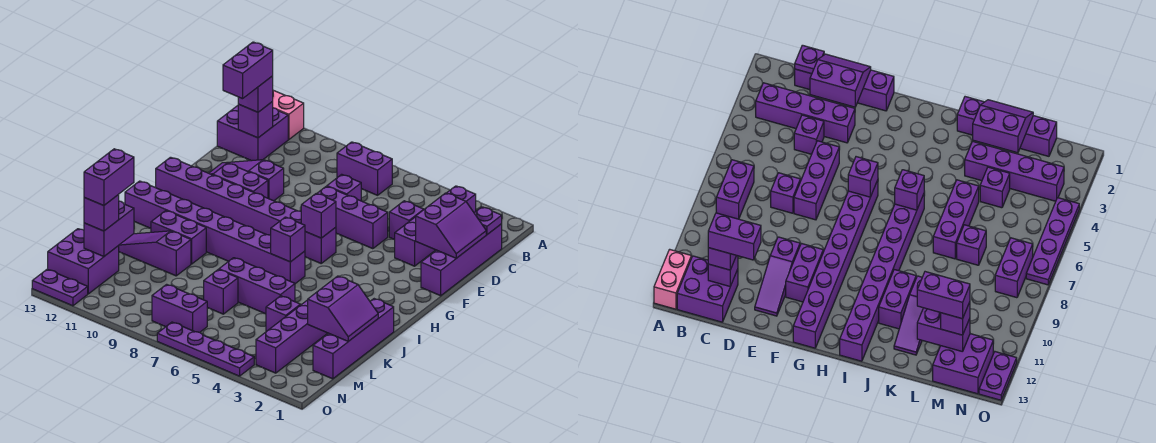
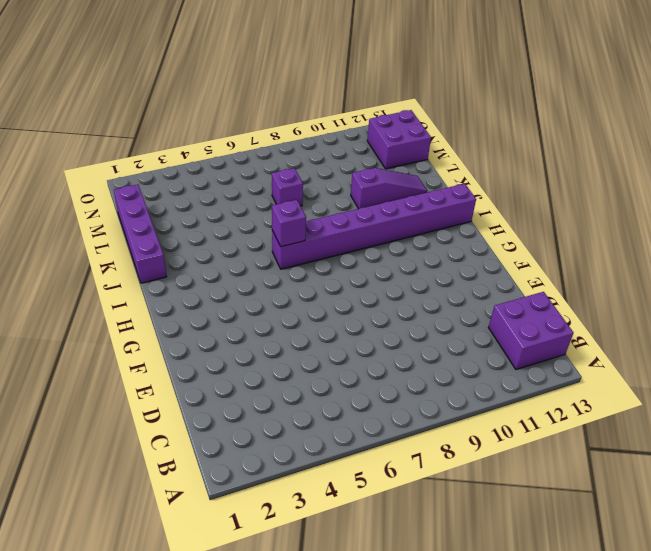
none -> pink brick A12:A13 level 1
none -> purple brick B3:E3 level 1
none -> purple brick B7:B8 level 1
none -> purple brick C1:F1 level 1

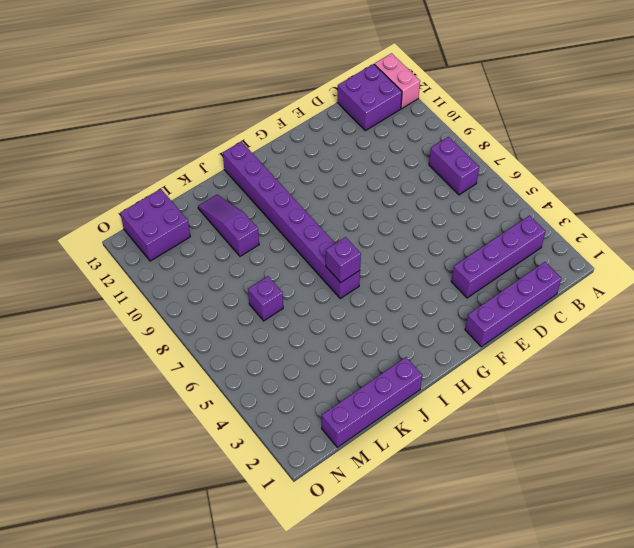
none -> purple brick D4 level 1
none -> purple brick D7 level 1
none -> purple brick E5:E7 level 1
none -> purple slope E10:E12 level 1 top 10

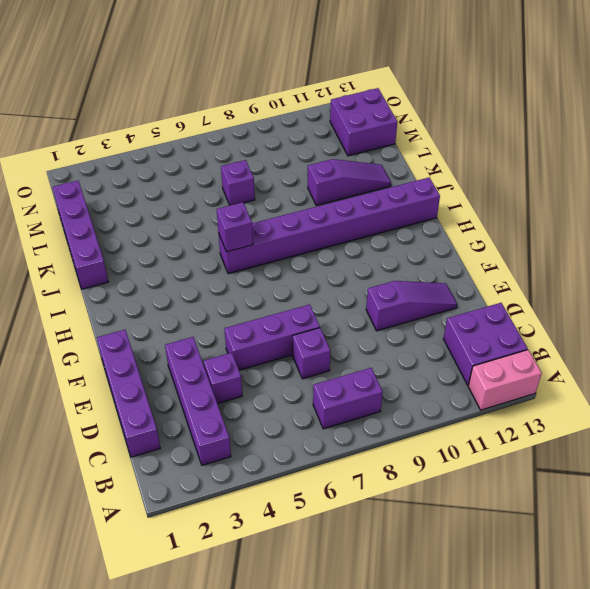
none -> purple brick F10:F11 level 1
none -> purple brick G6:G13 level 1
none -> purple brick J10:J11 level 1
none -> purple brick K3:N3 level 1

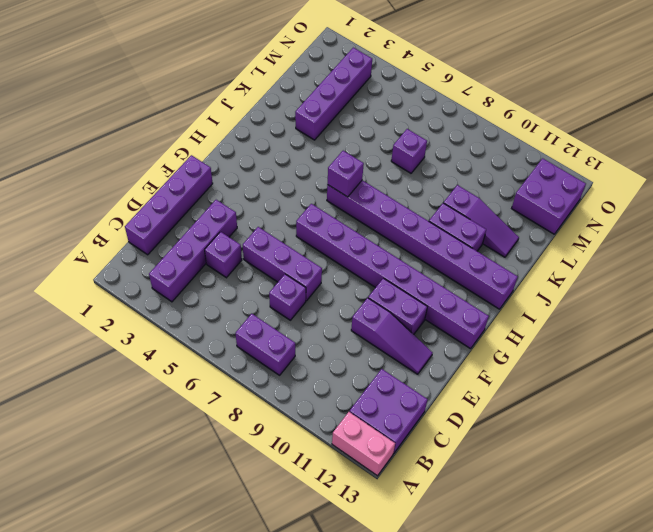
none -> purple brick J1:M1 level 1
none -> purple brick K5:K7 level 1
none -> purple brick L4 level 1
none -> purple brick N7:N8 level 1

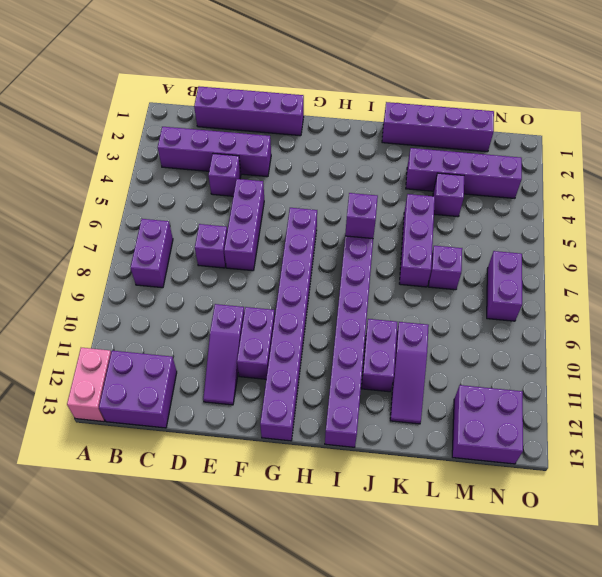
none -> purple plate O4:O7 level 1
none -> purple plate O12:O13 level 1
none -> purple plate C1 level 2
none -> purple brick C12 level 2

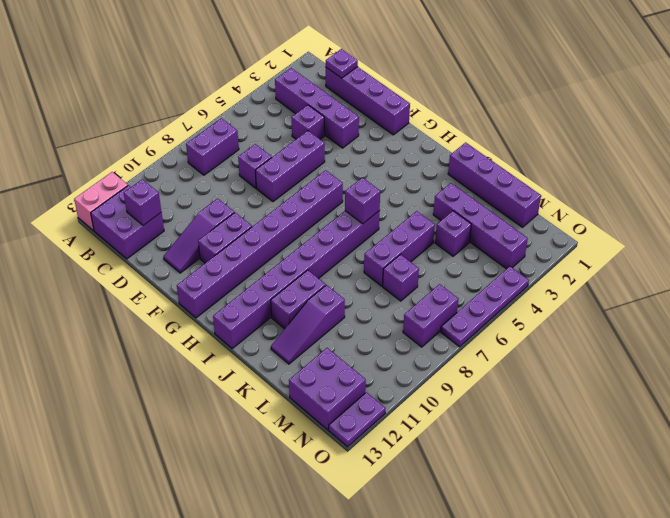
none -> purple slope D1:E2 level 2 top 2
none -> purple brick G6 level 2
none -> purple slope K1:L2 level 2 top 2
none -> purple brick L12:M12 level 2

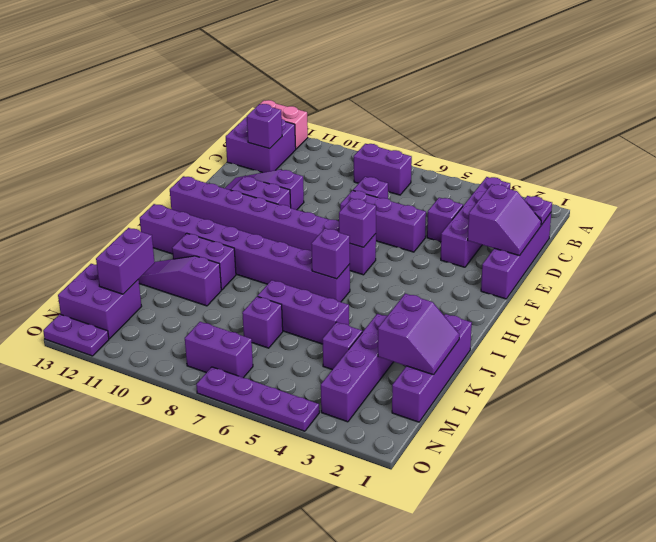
none -> purple brick C12 level 3
none -> purple brick M12 level 3
none -> purple brick C12:D12 level 4
none -> purple brick L12:M12 level 4

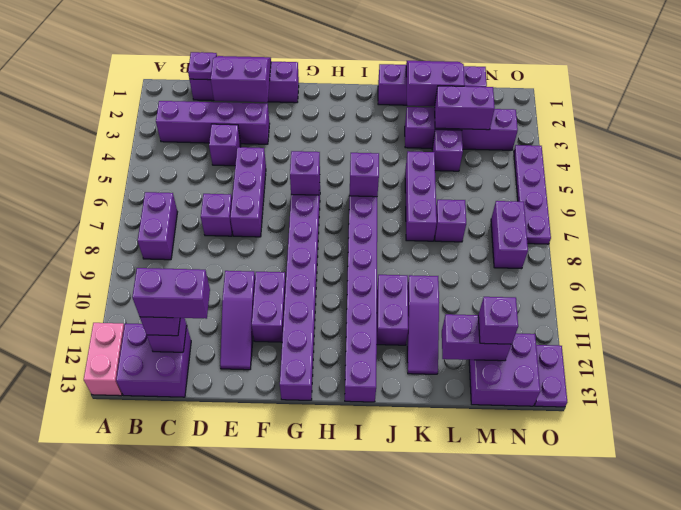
purple brick L3:M3 level 2 -> purple brick L12:M12 level 4

